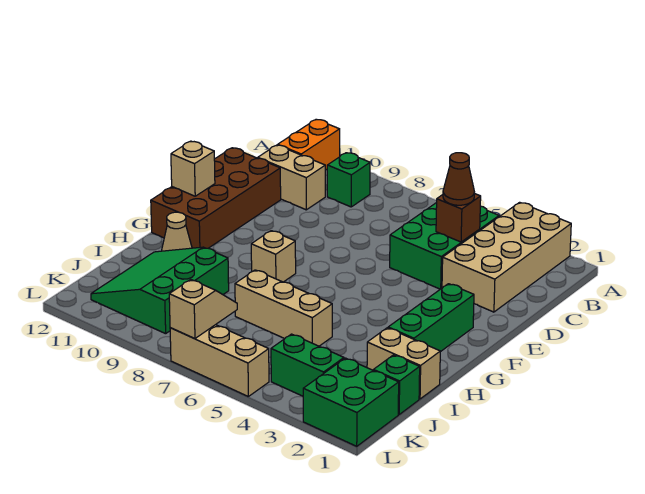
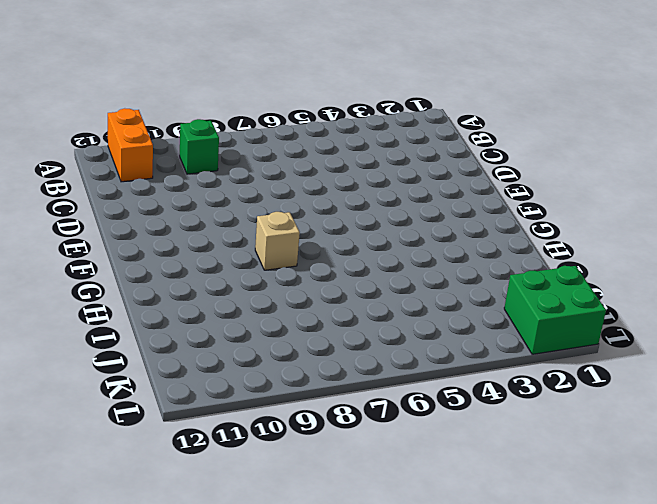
none -> tan brick A2:D3 level 1
none -> green brick B4:D5 level 1
none -> tan brick C10:C11 level 1

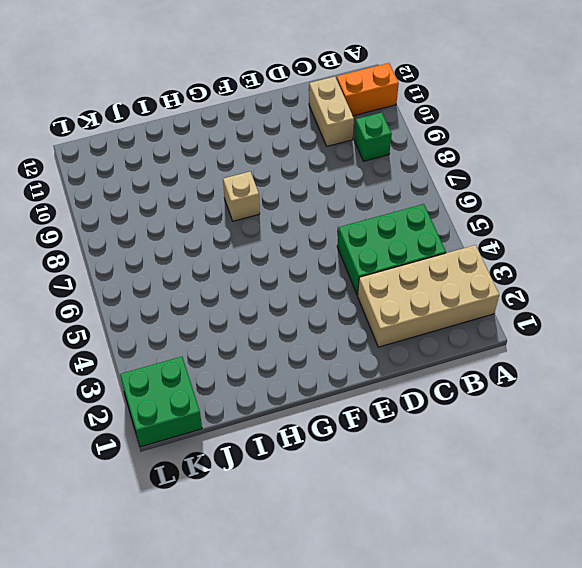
none -> brown brick D11:G12 level 1
none -> green brick F2:H2 level 1
none -> tan cone H11 level 1

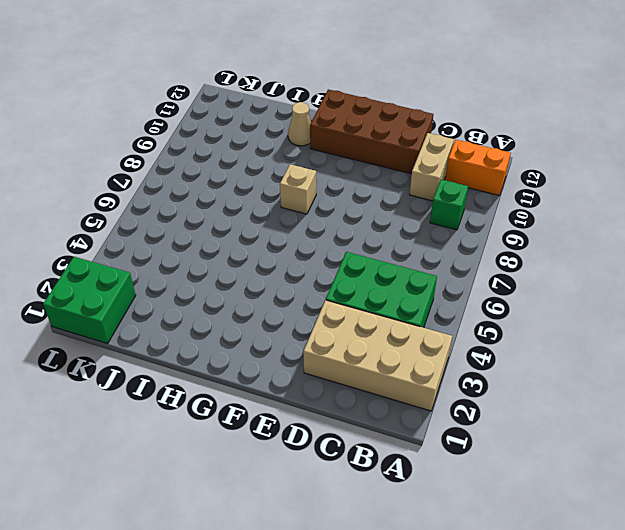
none -> green brick F2:H2 level 1
none -> tan brick I1:I2 level 1
none -> tan brick I5:I7 level 1

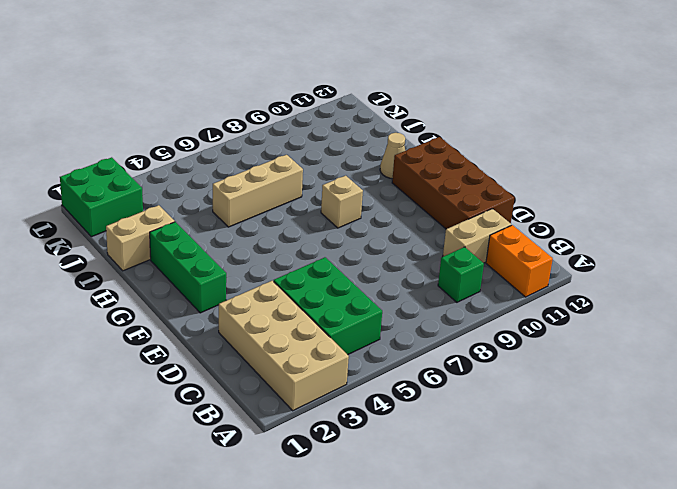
none -> green slope I9:K11 level 1 top 9
none -> green brick J1 level 1
none -> green brick K3:K4 level 1

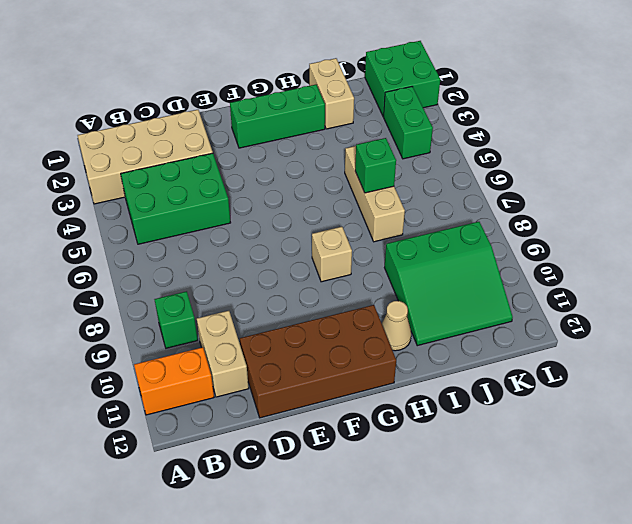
green brick I6 level 2 -> green brick J1 level 1
none -> tan brick L5:L7 level 1
none -> brown brick C4 level 2
none -> tan brick F12 level 2

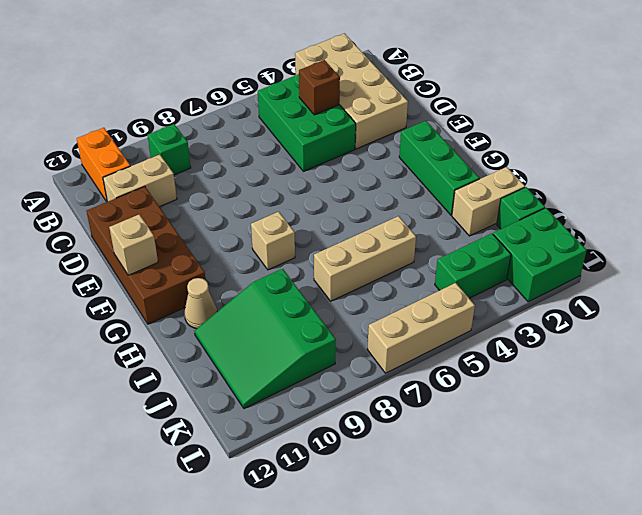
none -> tan slope K7:L7 level 2 top L
none -> brown cone C4 level 3

